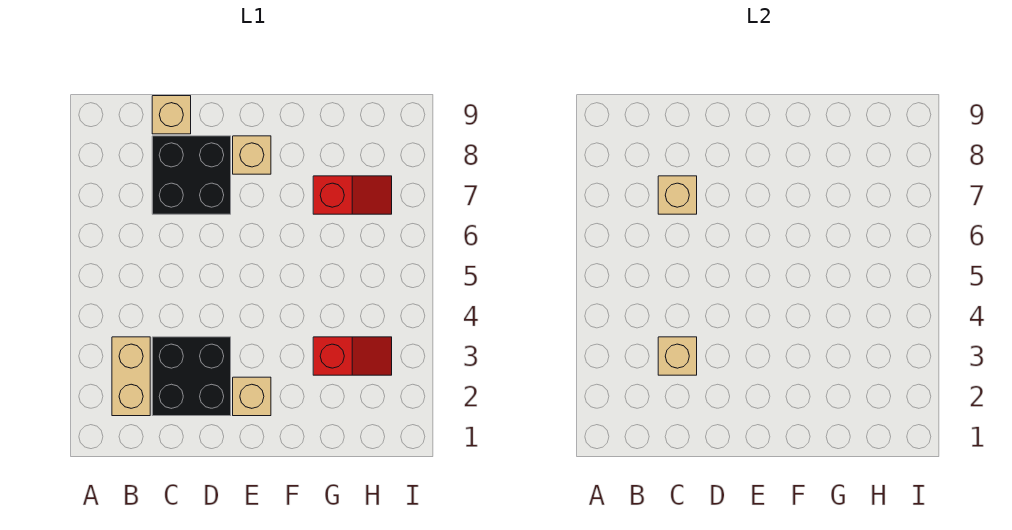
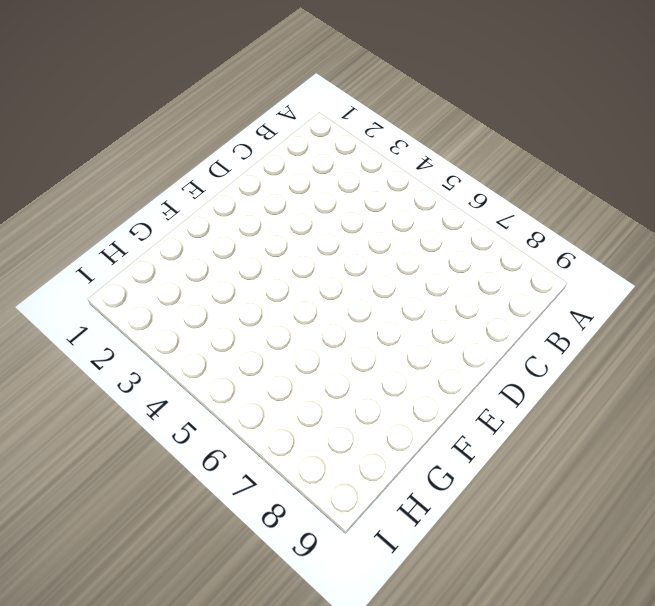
none -> tan brick B2:B3 level 1
none -> black brick C2:D3 level 1

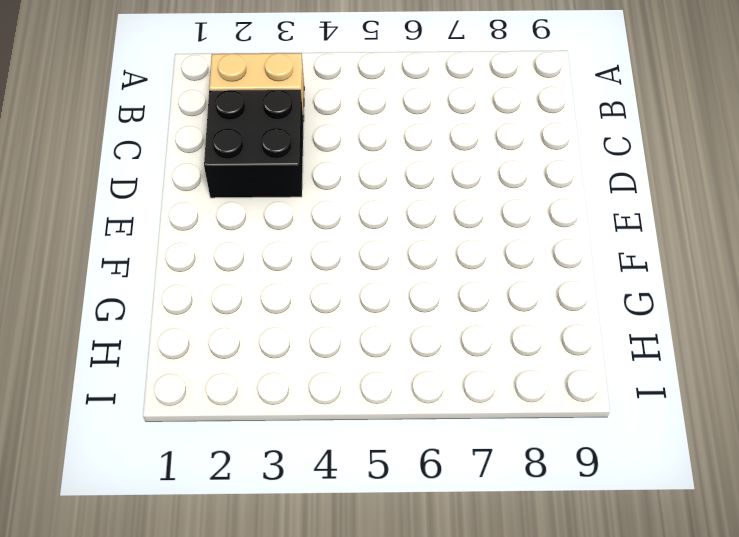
none -> black brick C7:D8 level 1
none -> tan brick C9 level 1

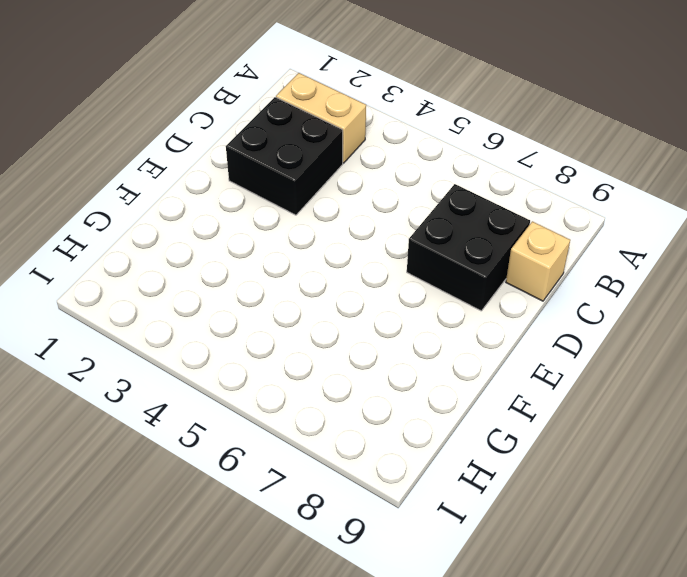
none -> tan brick E2 level 1
none -> tan brick E8 level 1

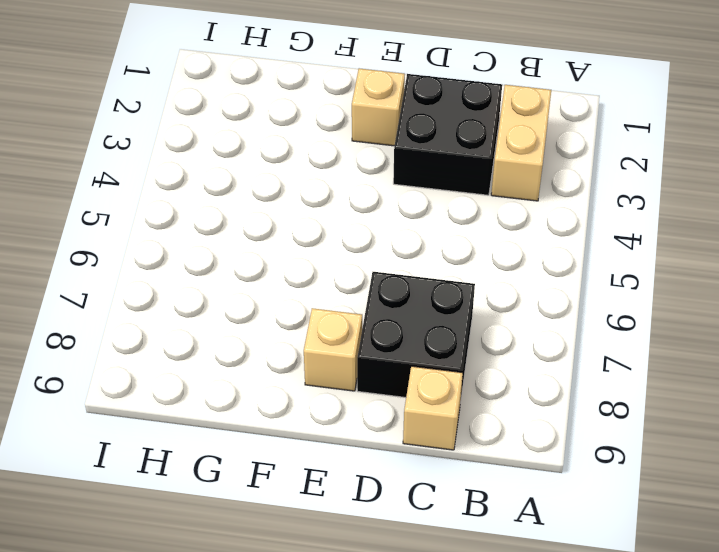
none -> red slope G3:H3 level 1 top G
none -> red slope G7:H7 level 1 top G

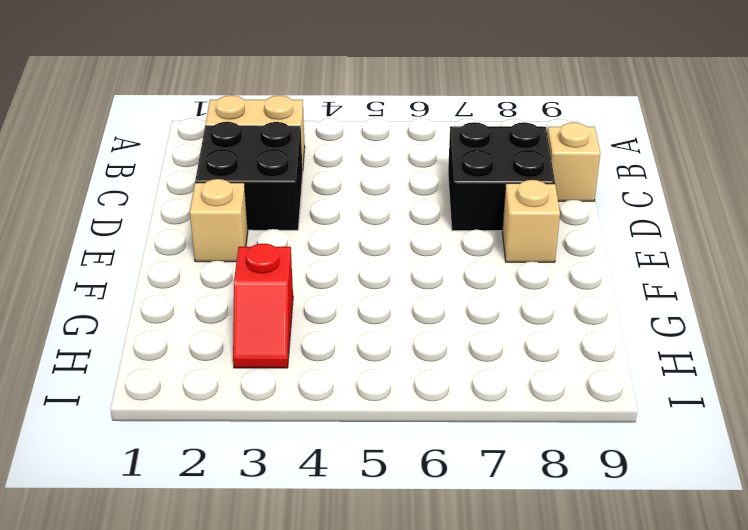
none -> red slope G7:H7 level 1 top G
none -> tan brick C3 level 2

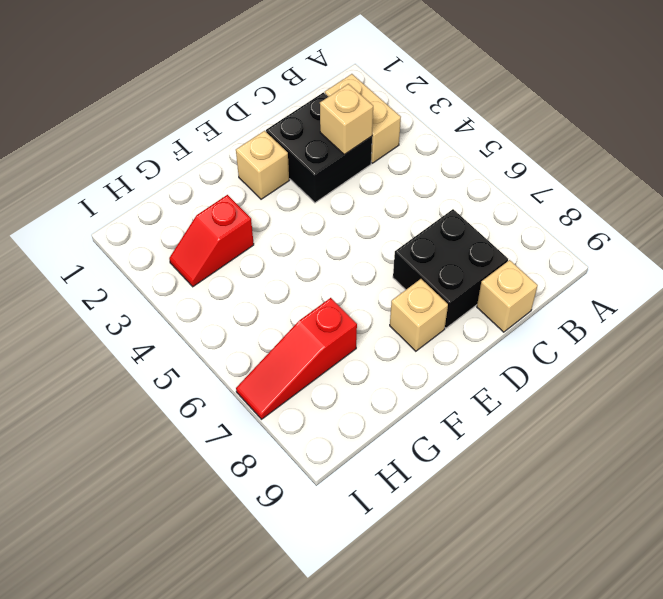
red slope G7:I7 level 1 top G -> red slope G7:H7 level 1 top G
none -> tan brick C7 level 2

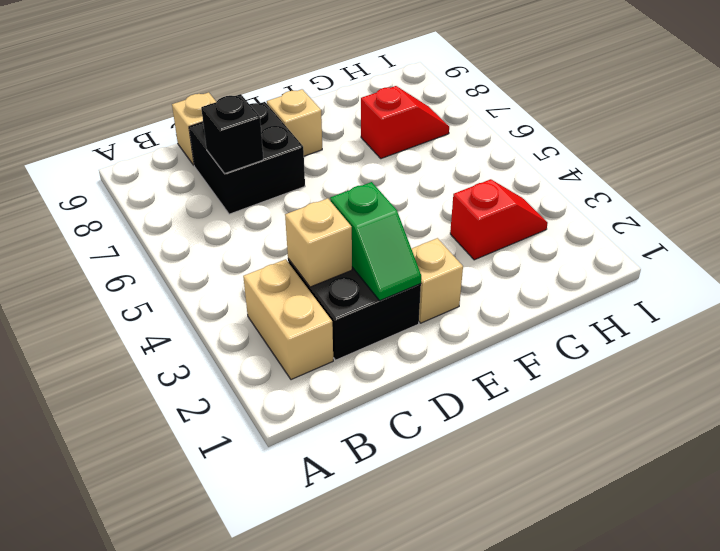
black brick C7 level 2 -> tan brick C7 level 2
green slope D2:D3 level 2 top 3 -> none

